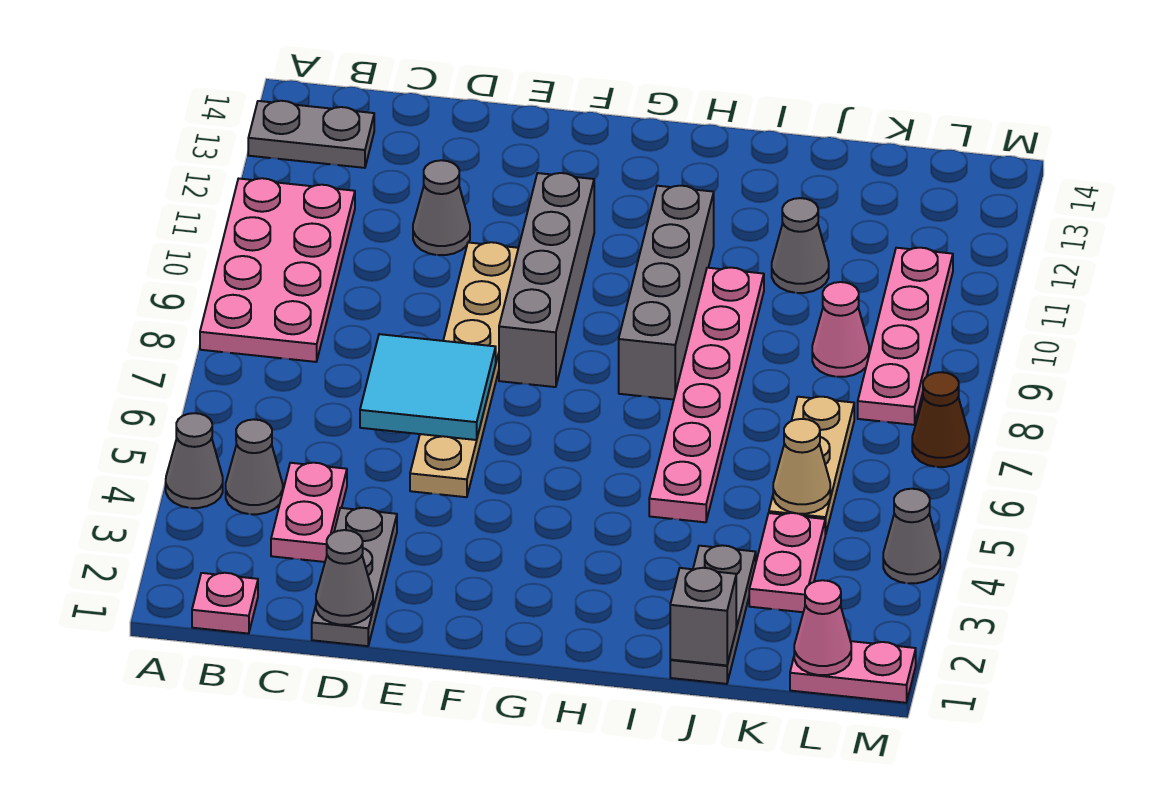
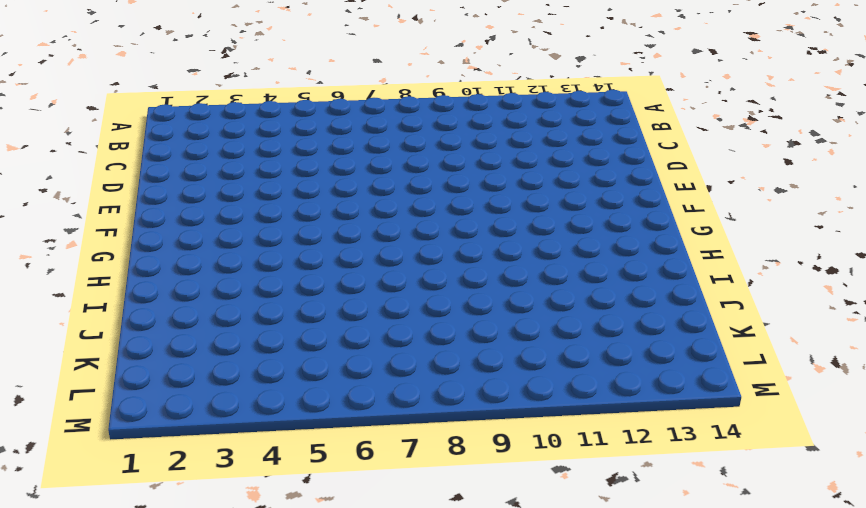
none -> grey cone A4 level 1
none -> pink plate A8:B11 level 1
none -> grey plate A13:B13 level 1

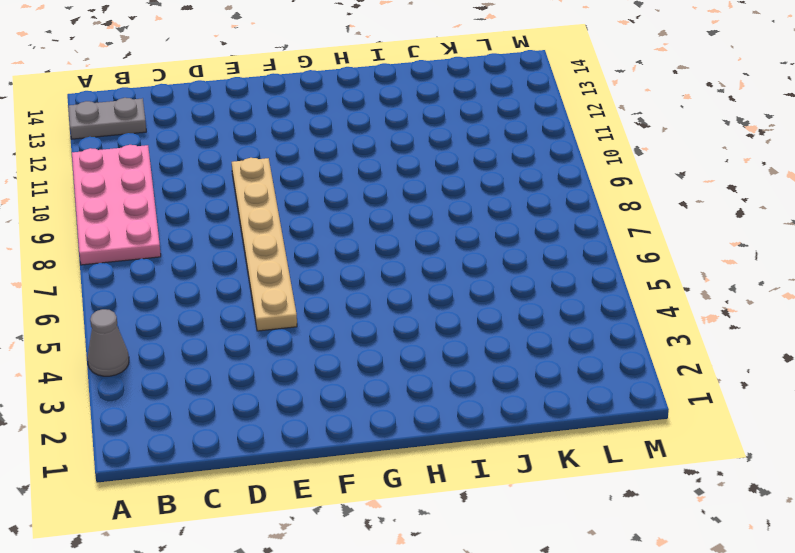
none -> pink plate B1 level 1
none -> grey cone B4 level 1
none -> pink plate C3:C4 level 1

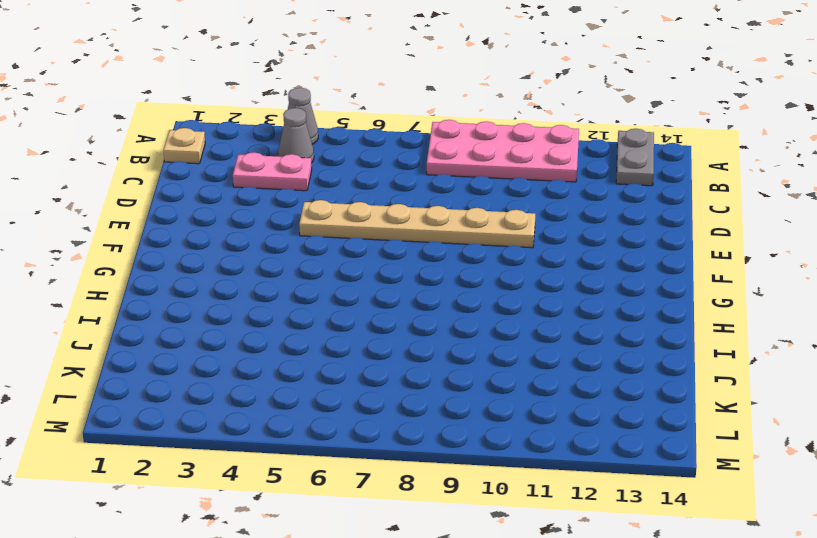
tan plate B1 level 1 -> pink plate B1 level 1
none -> grey plate D1:D3 level 1
none -> grey cone D11 level 1
none -> grey brick F8:F11 level 1

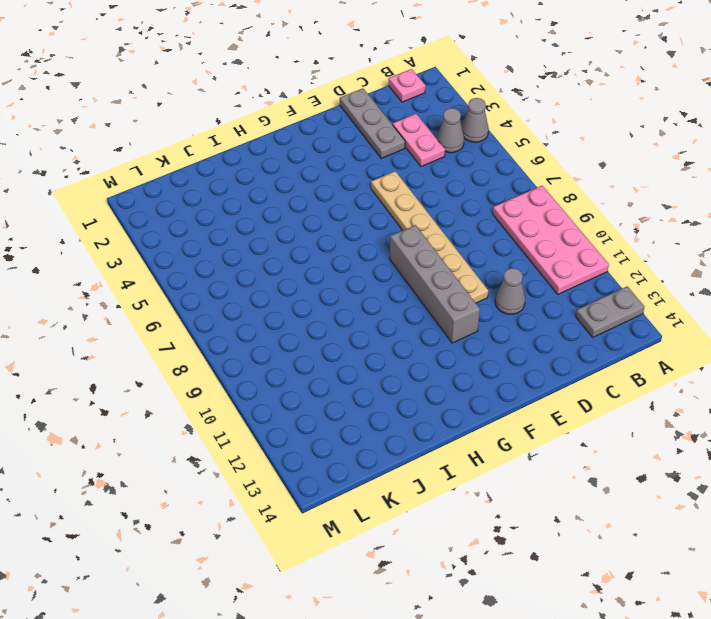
none -> grey brick H8:H11 level 1
none -> pink plate I5:I10 level 1
none -> grey plate J1:J3 level 1

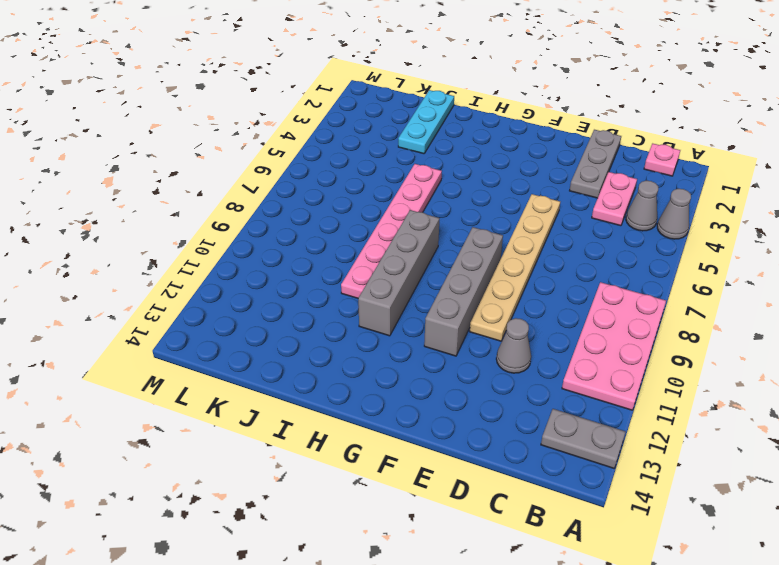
cyan plate J1:J3 level 1 -> grey plate J1:J3 level 1
none -> grey cone J11 level 1
none -> pink plate K3:K4 level 1
none -> tan plate K5:K7 level 1

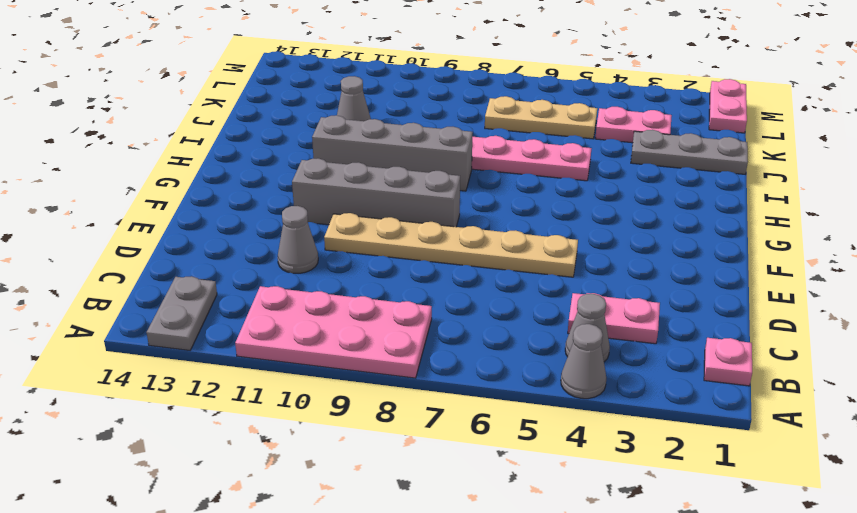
none -> grey plate D1:D3 level 1
none -> pink cone K9 level 1
none -> pink plate L8:L11 level 1

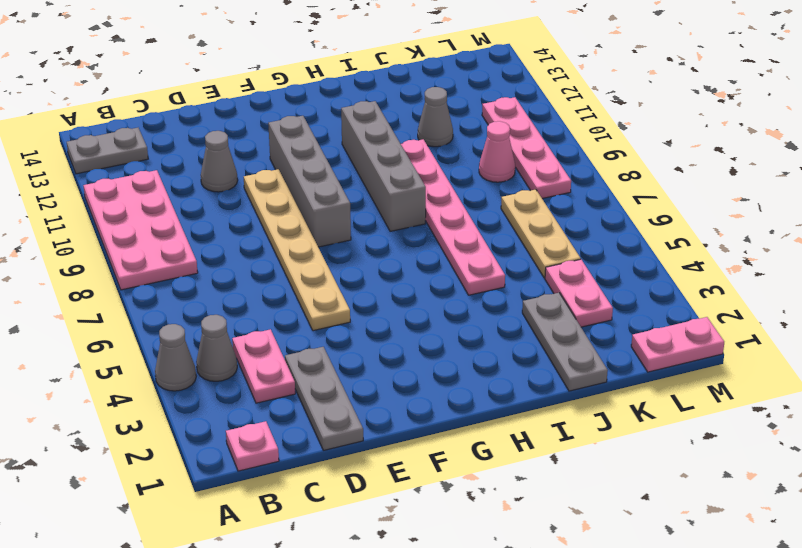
none -> grey cone M4 level 1
none -> brown cone M7 level 1
none -> grey cone D1 level 2

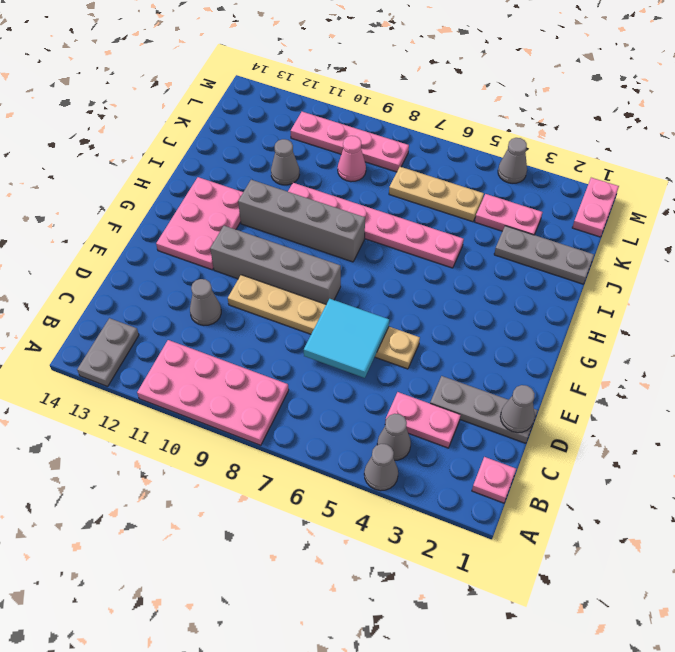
pink plate F12:H13 level 1 -> none
none -> brown cone M7 level 1
none -> grey brick J1 level 2
none -> tan cone K5 level 2

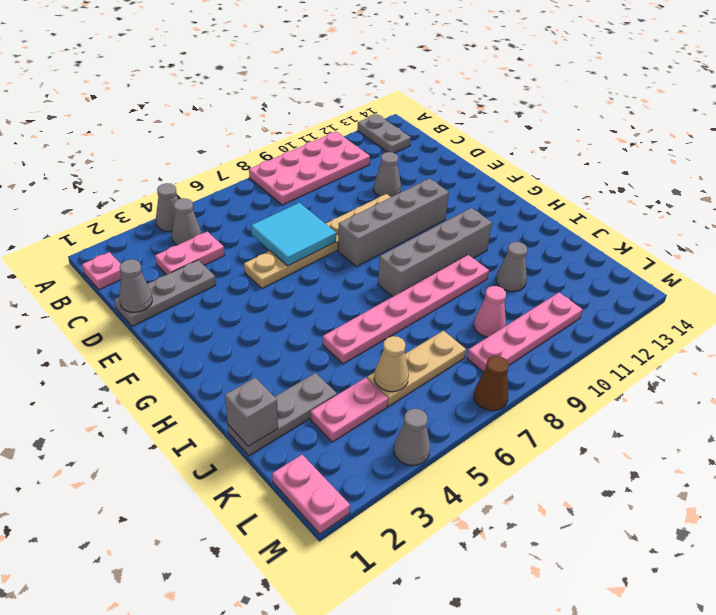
none -> pink cone L1 level 2

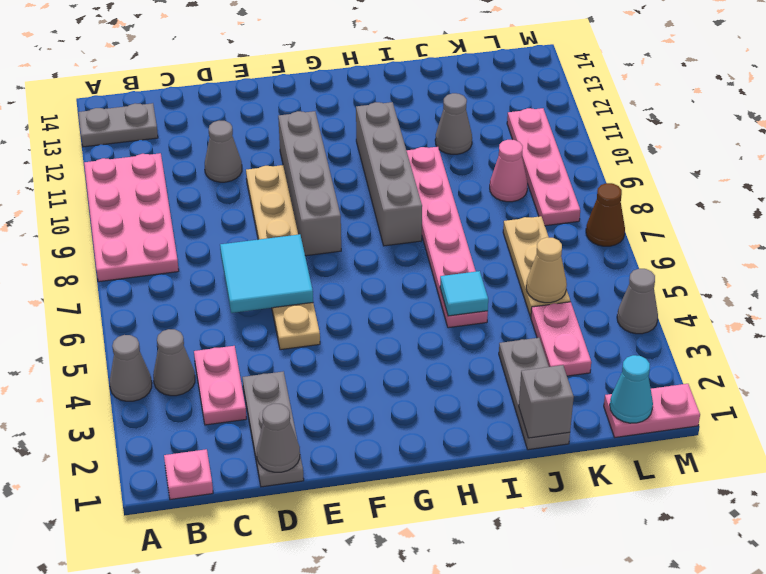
cyan tile I5 level 2 -> none
cyan cone L1 level 2 -> pink cone L1 level 2

